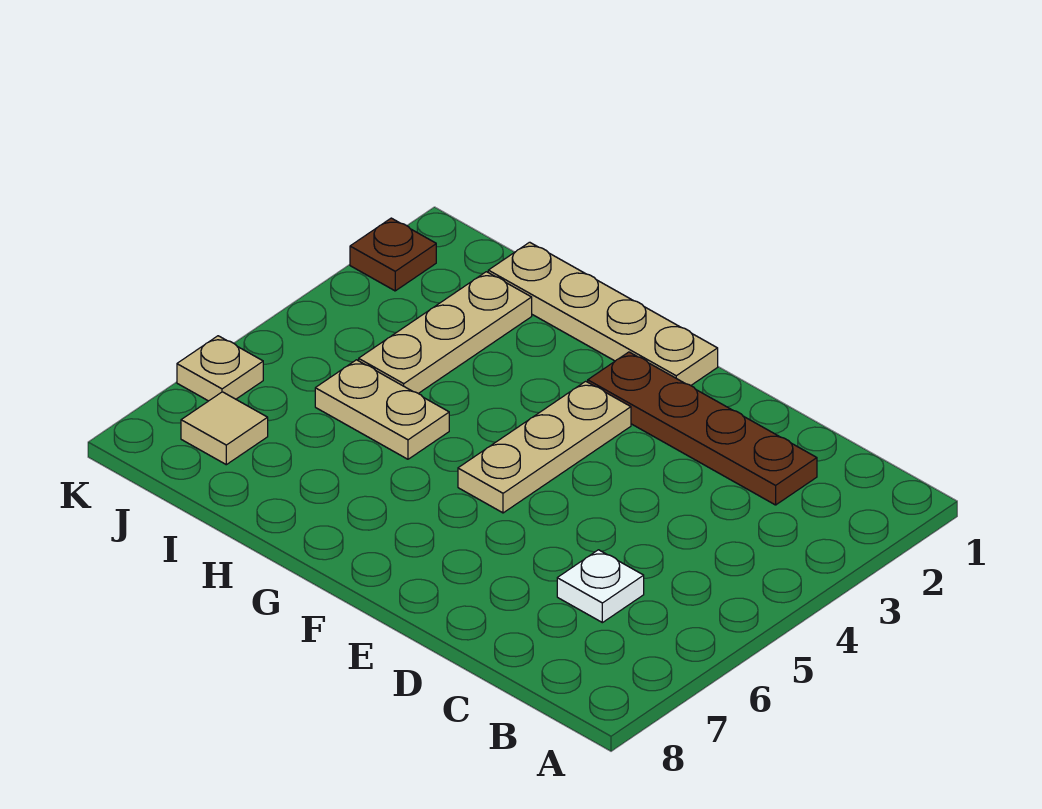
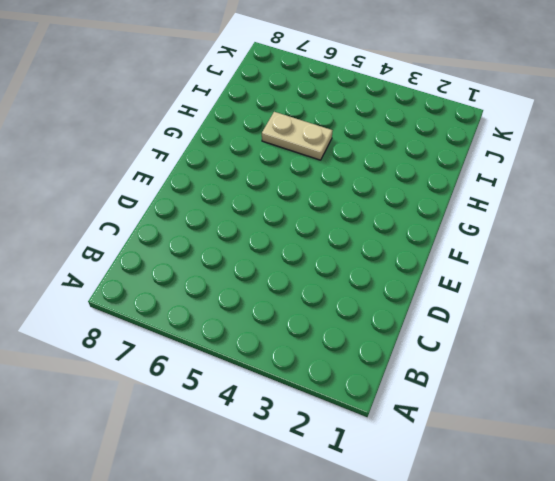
tan plate H5:H6 level 1 -> tan plate H5:I5 level 1
none -> brown plate C2:F2 level 1
none -> white plate C6 level 1

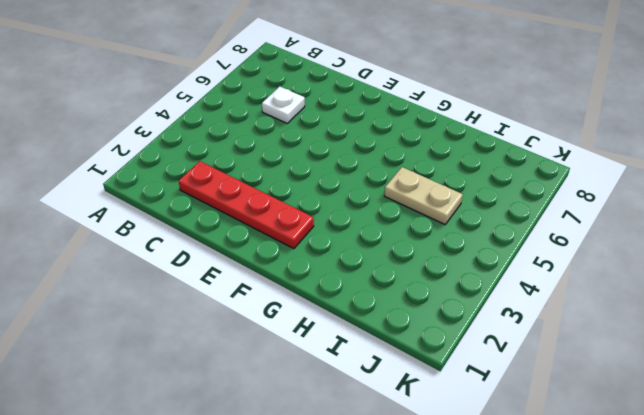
red plate C2:F2 level 1 -> brown plate C2:F2 level 1
none -> tan plate F1:I1 level 1
none -> tan plate F3:F5 level 1

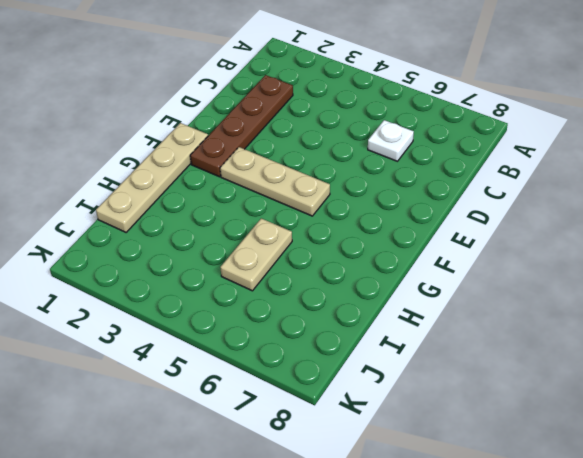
none -> tan plate I2:I4 level 1
none -> tan tile J7 level 1

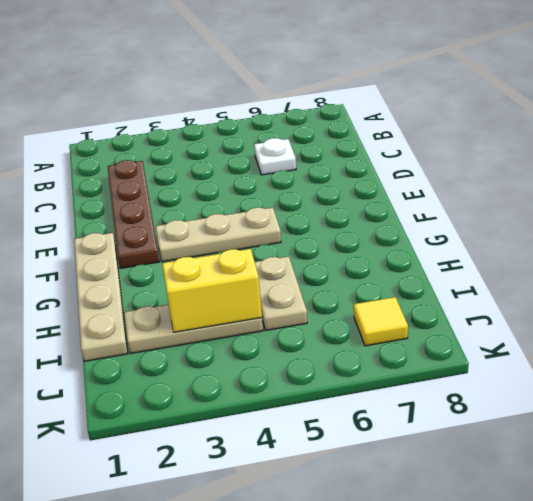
yellow brick I3:I4 level 2 -> none
yellow tile J7 level 1 -> tan tile J7 level 1
none -> brown plate K2 level 1
none -> tan plate K6 level 1

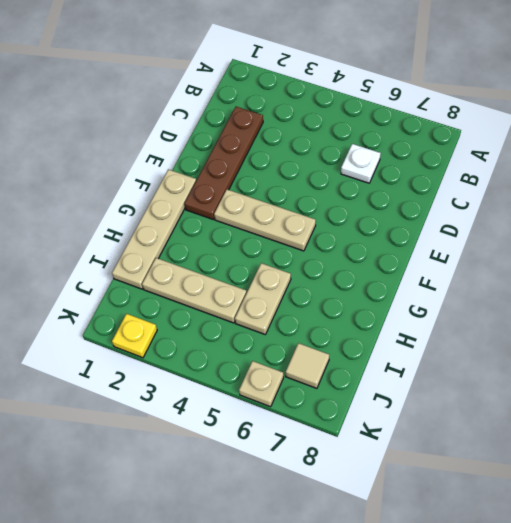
yellow plate K2 level 1 -> brown plate K2 level 1

